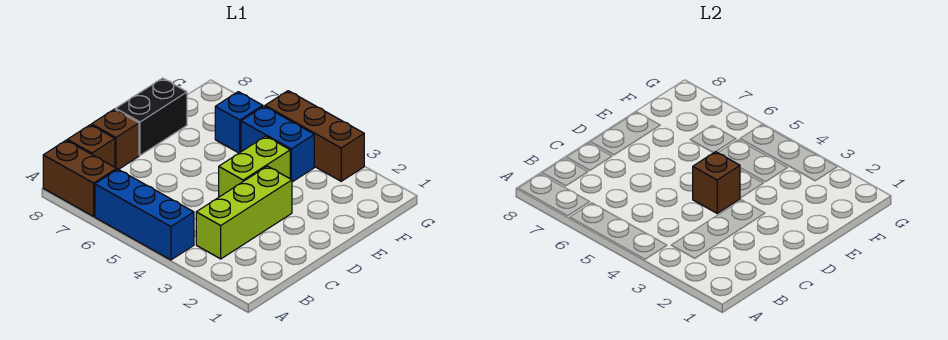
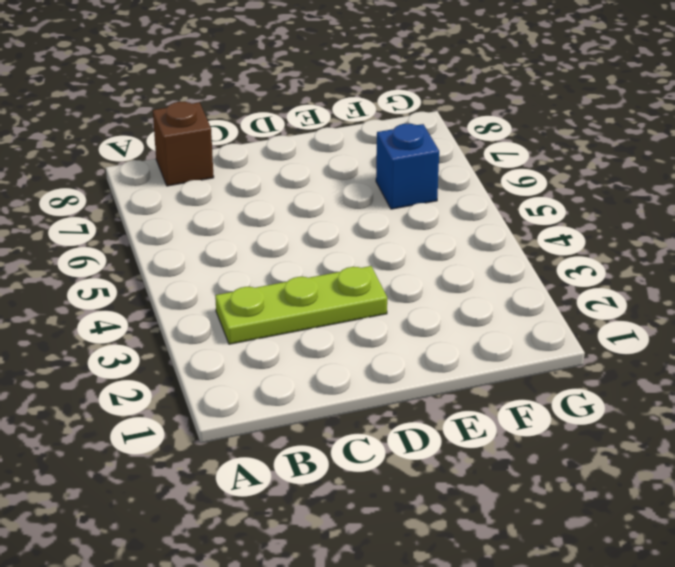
lime plate B3:D3 level 1 -> lime brick B3:D3 level 1
none -> blue brick A4:A6 level 1
none -> brown brick A7:A8 level 1

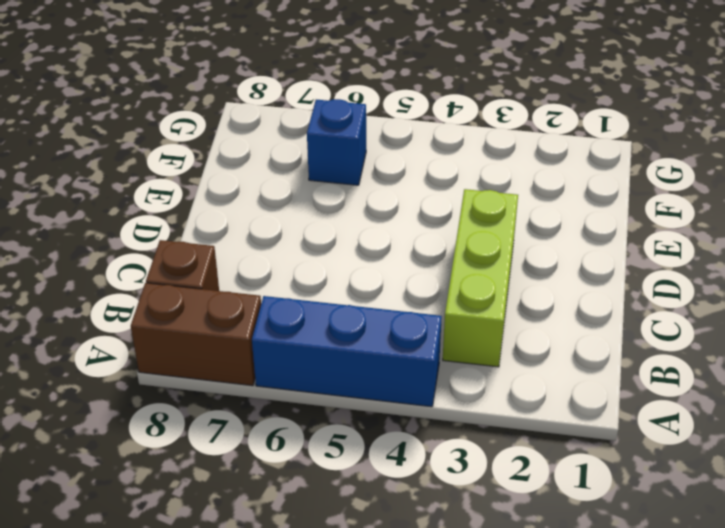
none -> brown brick C8 level 1
none -> lime brick D4:E4 level 1

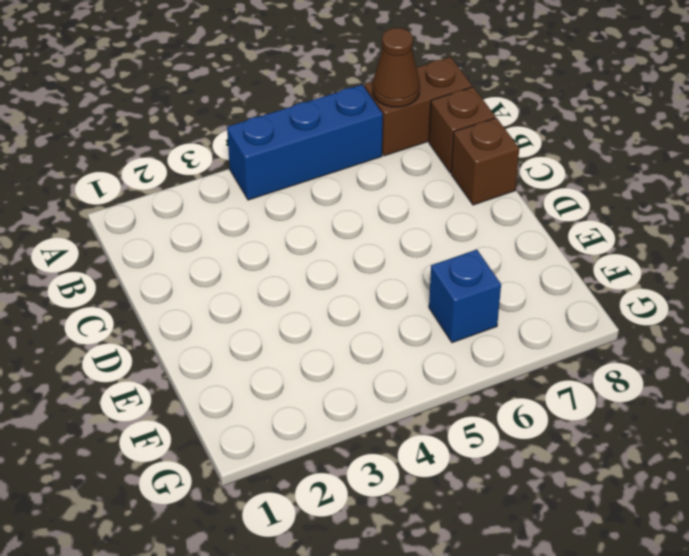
brown cone A7 level 2 -> none
none -> lime brick B3:D3 level 1
none -> lime brick D4:E4 level 1

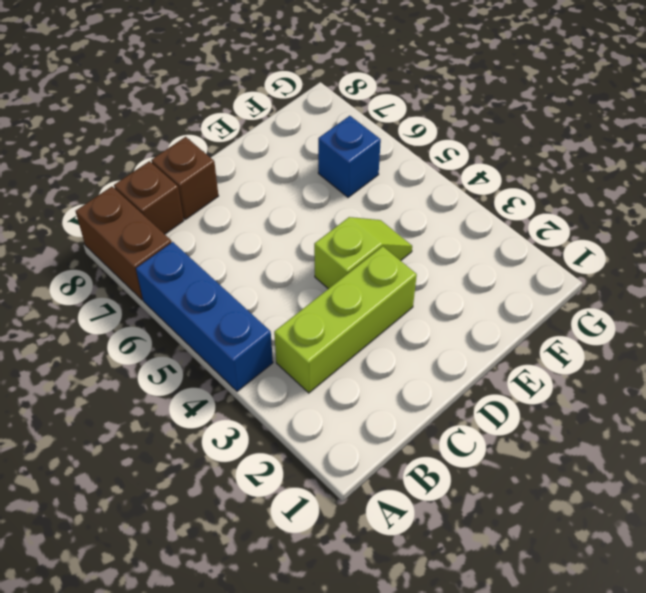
lime slope D4:E4 level 1 top D -> lime brick D4:E4 level 1
none -> black brick D8:E8 level 1
none -> blue brick F4:F5 level 1

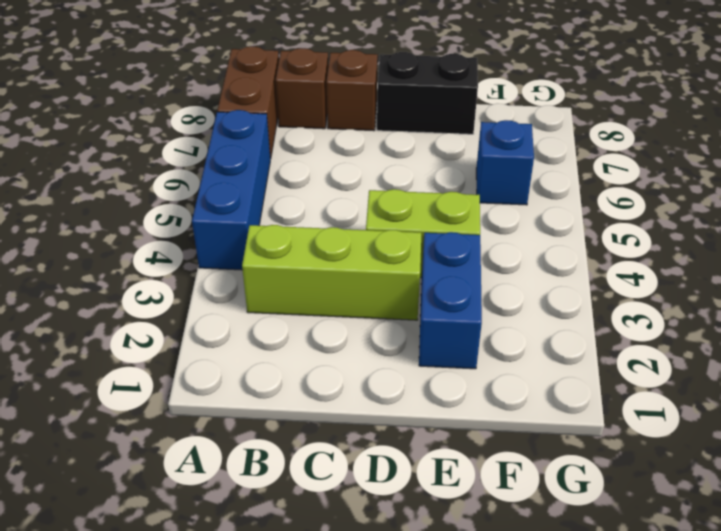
blue brick E2:E3 level 1 -> blue brick F4:F5 level 1
none -> brown brick G3:G5 level 1
none -> brown brick D4 level 2

